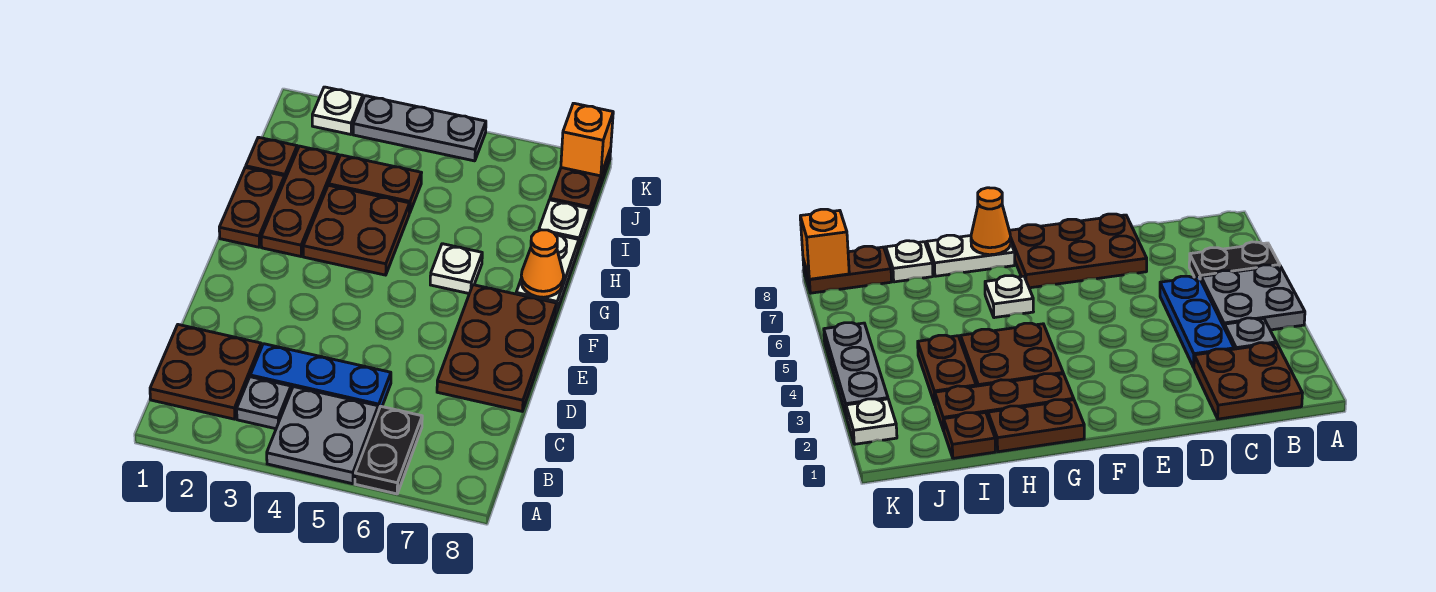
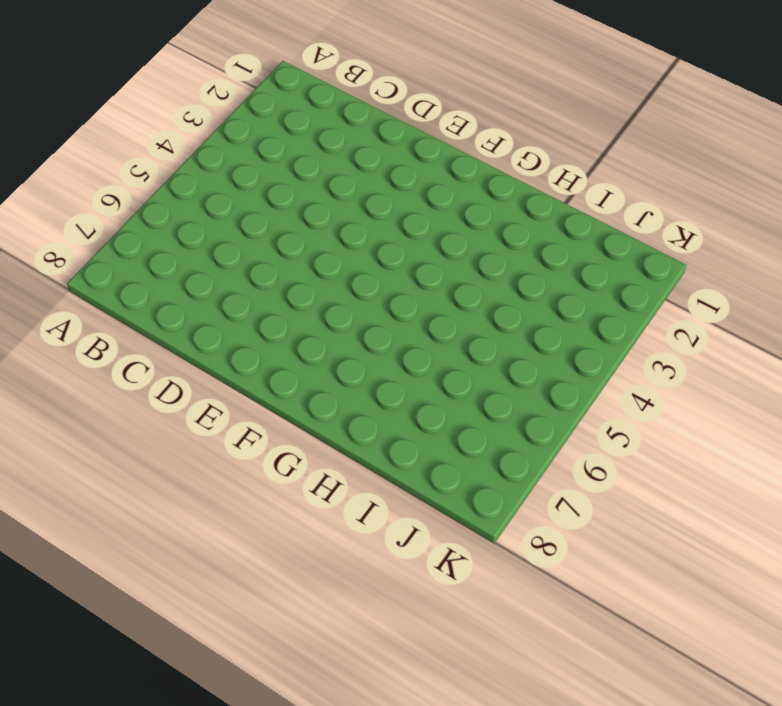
none -> grey plate A4:B5 level 1
none -> black plate A6:B6 level 1
none -> brown plate B1:C2 level 1

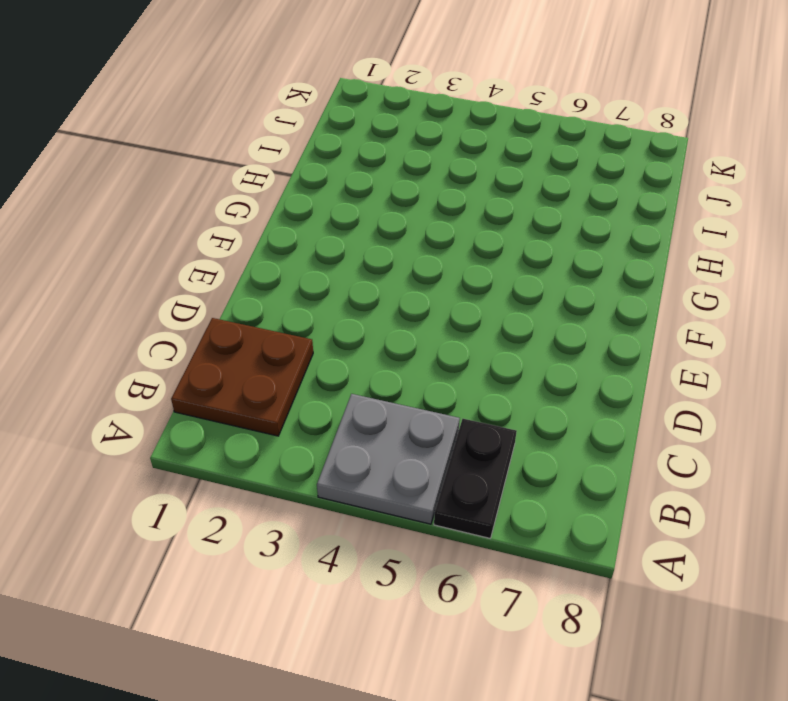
none -> grey plate B3 level 1
none -> blue plate C3:C5 level 1
none -> brown plate D7:F8 level 1

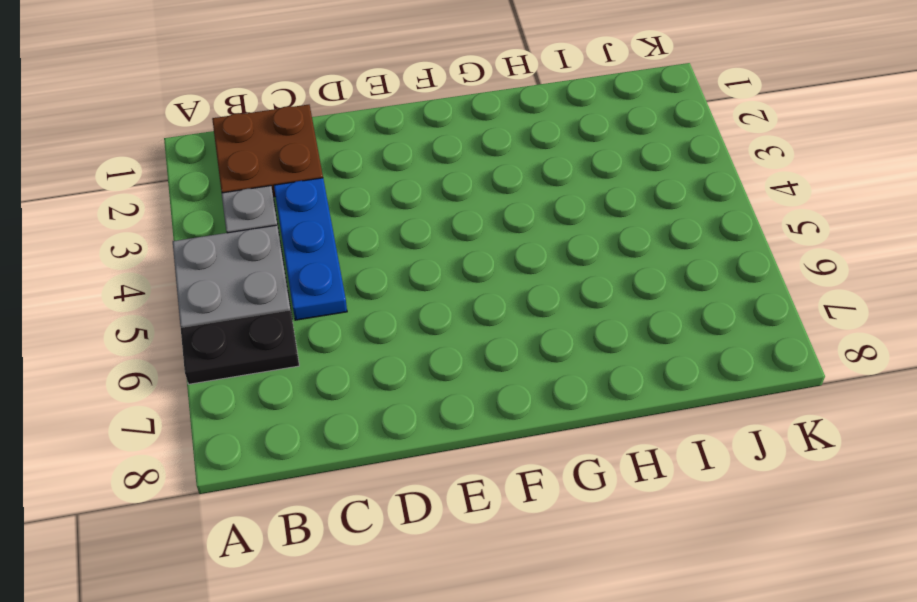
none -> brown plate D7:F8 level 1
none -> brown plate G1:H1 level 1
none -> brown plate G2:I2 level 1

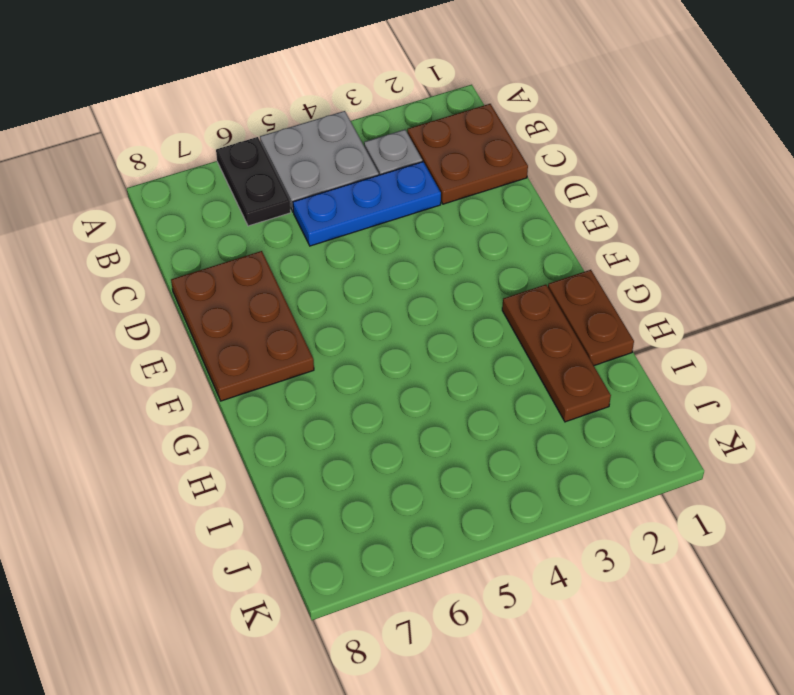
none -> brown plate G3:H4 level 1
none -> white plate G6 level 1
none -> white plate G8:H8 level 1

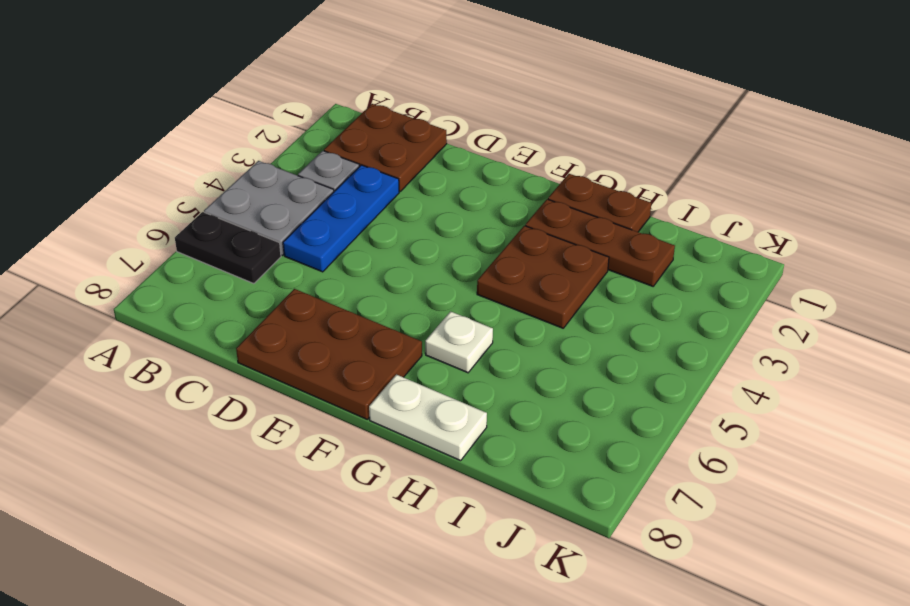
none -> brown plate I1 level 1
none -> brown plate I3:I4 level 1
none -> white plate I8 level 1

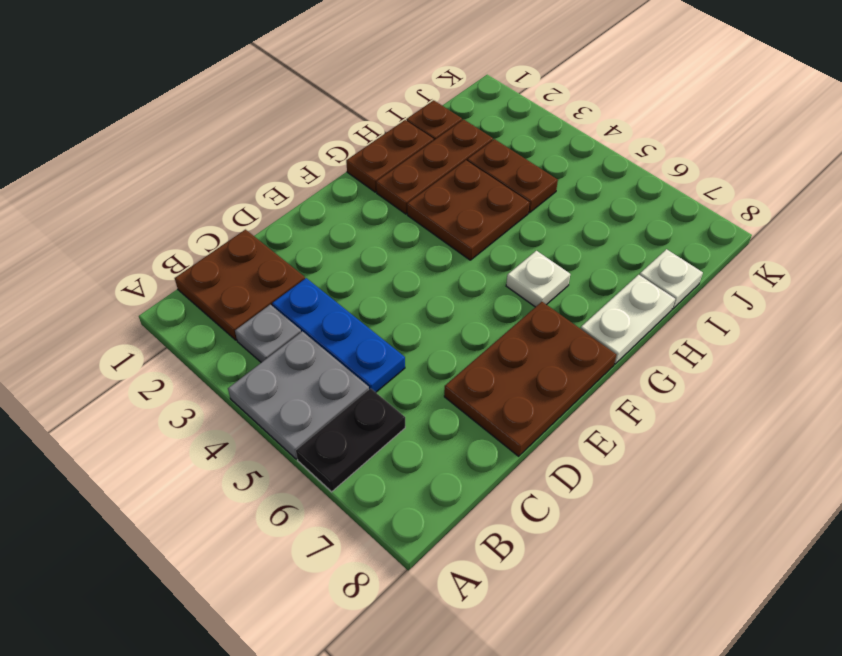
none -> brown plate J8:K8 level 1
none -> white plate K2 level 1
none -> grey plate K3:K5 level 1

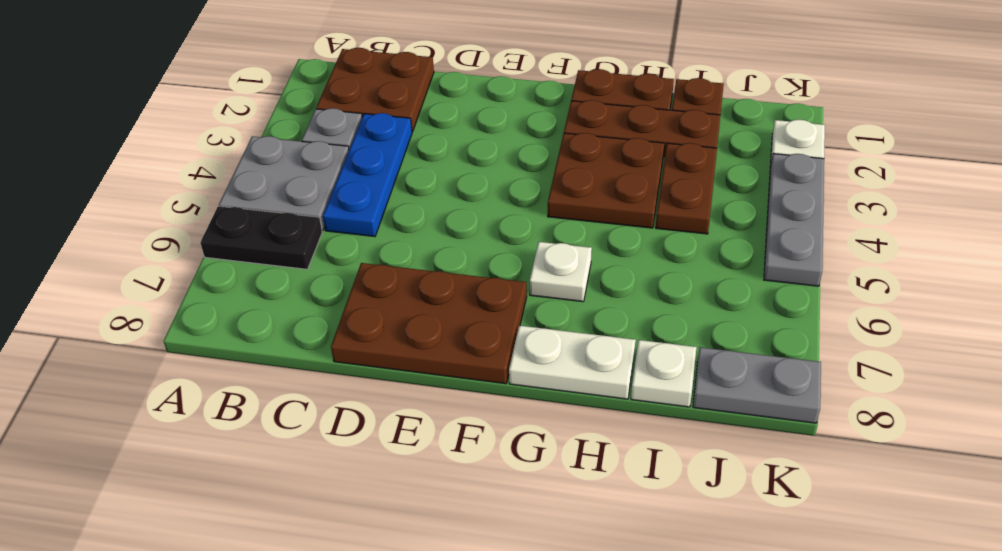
grey plate J8:K8 level 1 -> brown plate J8:K8 level 1
none -> orange cone G8 level 2
none -> orange brick K8 level 2

